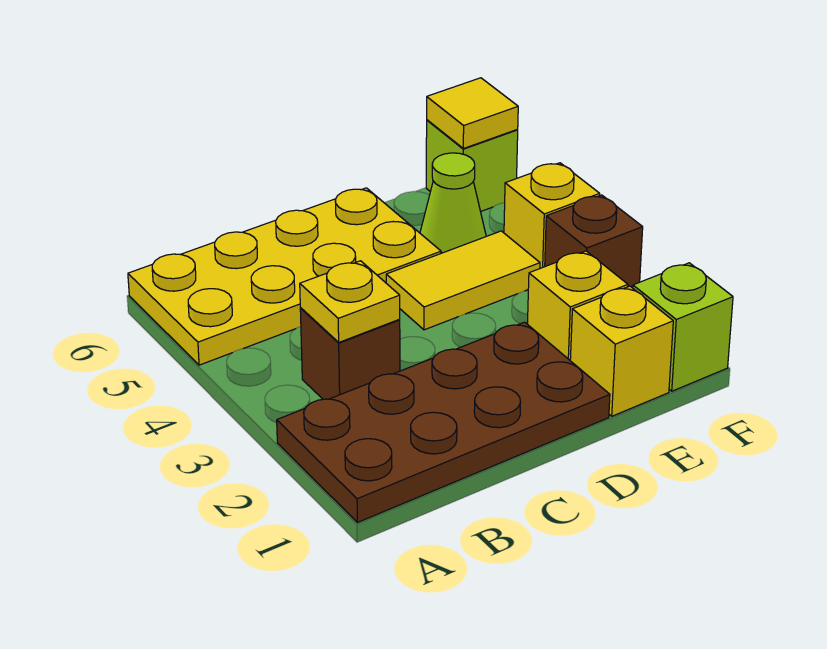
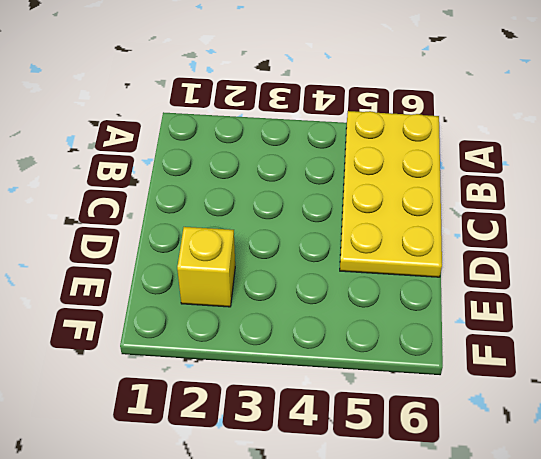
none -> brown plate A1:D2 level 1
none -> brown brick B3 level 1
none -> yellow tile D4:E4 level 1

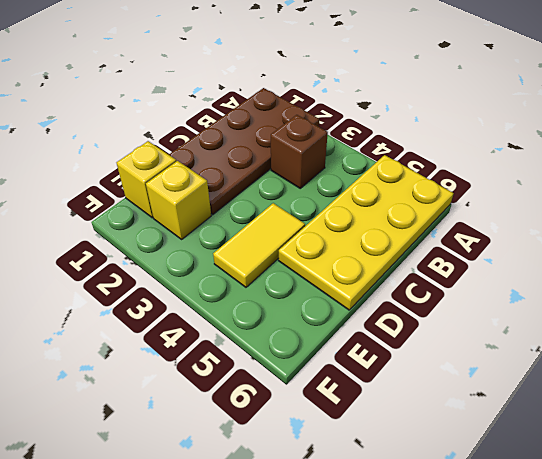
none -> lime cone E5 level 1
none -> lime brick F1 level 1
none -> brown brick F3 level 1

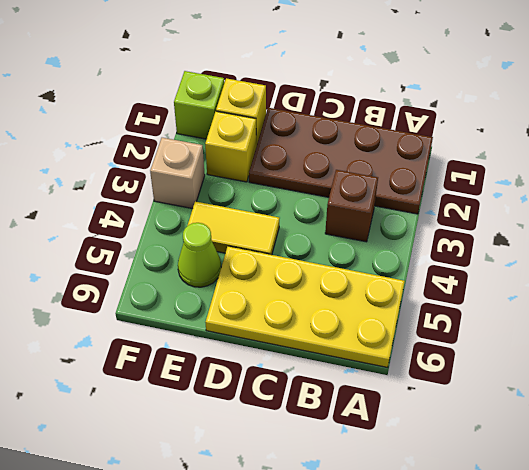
tan brick F3 level 1 -> brown brick F3 level 1
none -> yellow brick F4 level 1
none -> lime brick F6 level 1
none -> yellow plate B3 level 2

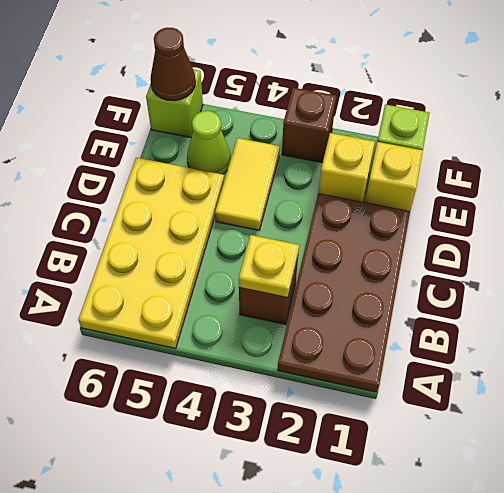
brown cone F6 level 2 -> yellow tile F6 level 2
none -> yellow brick F4 level 1

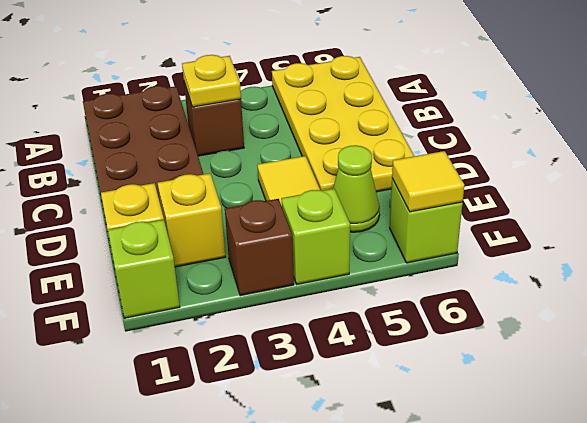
lime brick F4 level 1 -> yellow brick F4 level 1

